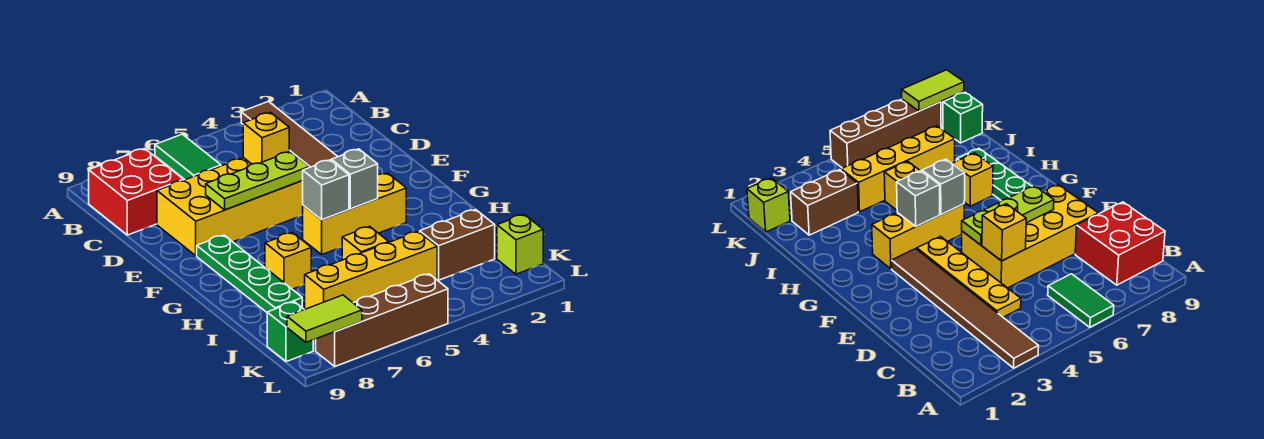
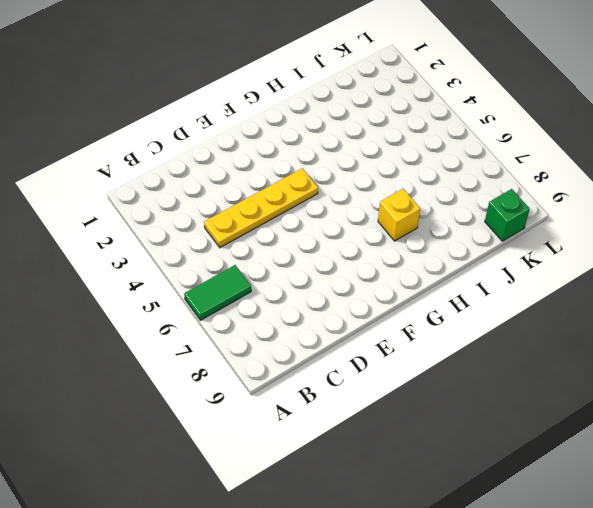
none -> brown tile A3:F3 level 1
none -> red brick B8:C9 level 1
none -> yellow brick D5:E8 level 1

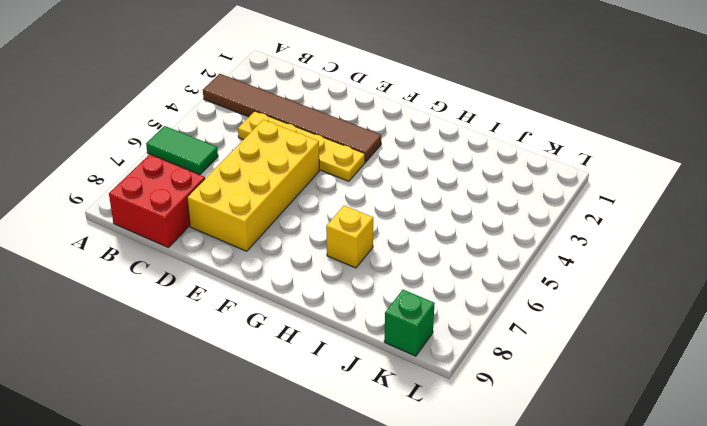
none -> green plate F8:I8 level 1
none -> yellow brick G3:G5 level 1
none -> yellow brick I5 level 1

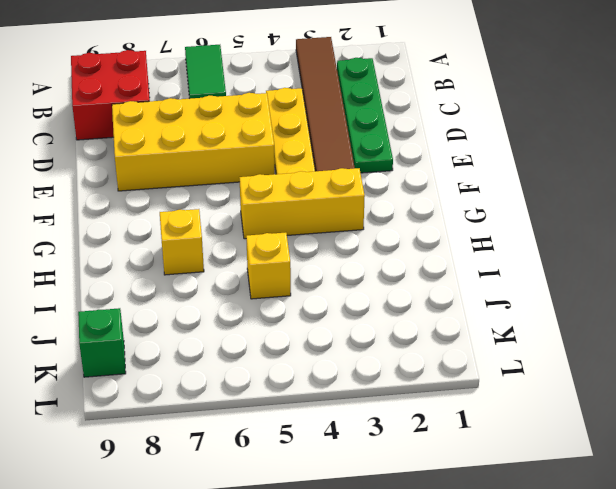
green plate B2:E2 level 1 -> green plate F8:I8 level 1
none -> brown brick J2:J3 level 1
none -> yellow brick J4:J7 level 1
none -> lime brick K1 level 1

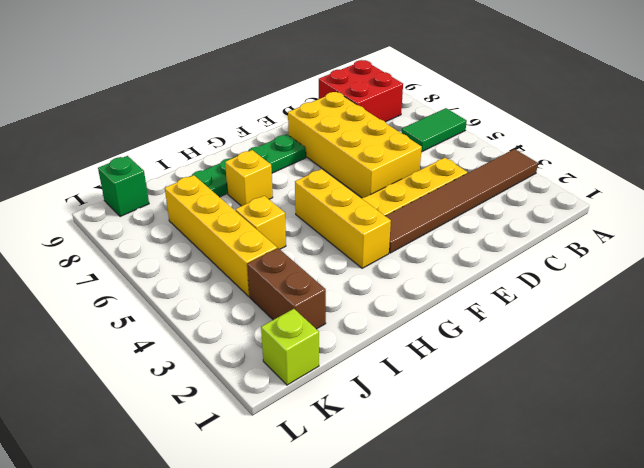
none -> brown brick L5:L8 level 1
none -> yellow brick D5 level 2
none -> lime plate E5:E7 level 2

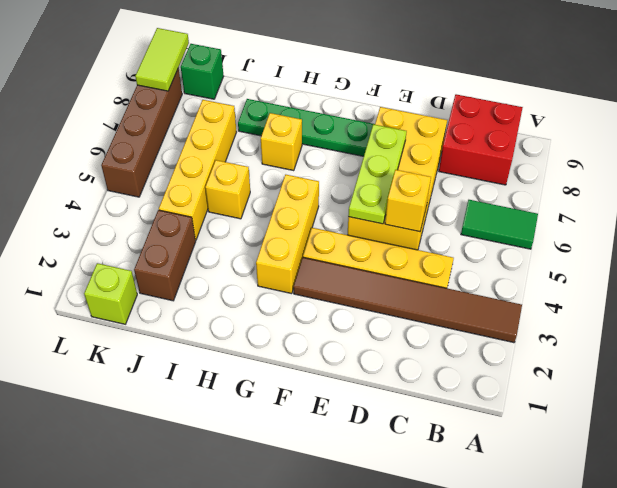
none -> grey brick G4 level 2
none -> grey brick G5 level 2

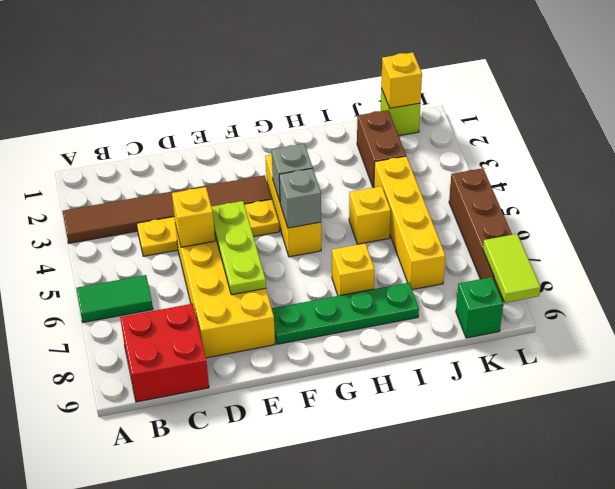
yellow brick K1 level 2 -> none

